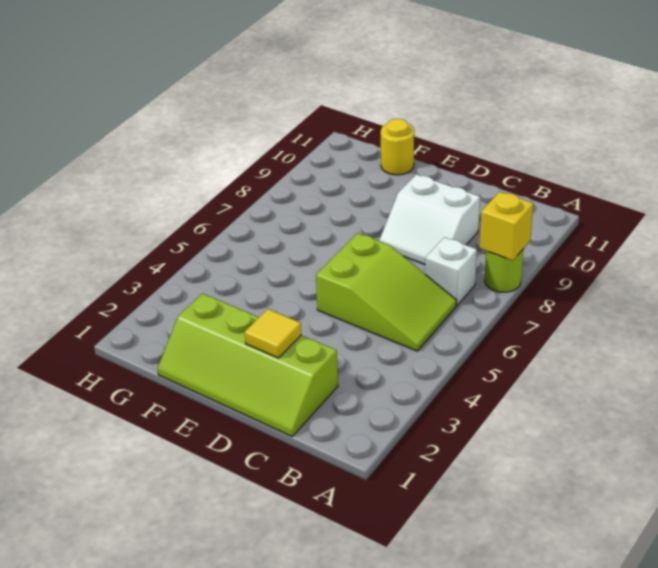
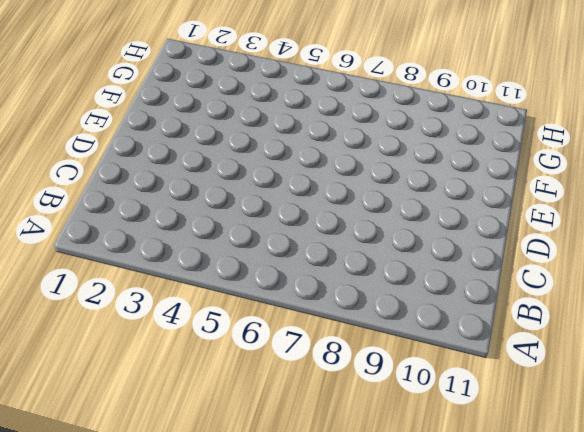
none -> lime round brick A8 level 1
none -> lime slope B5:D6 level 1 top D

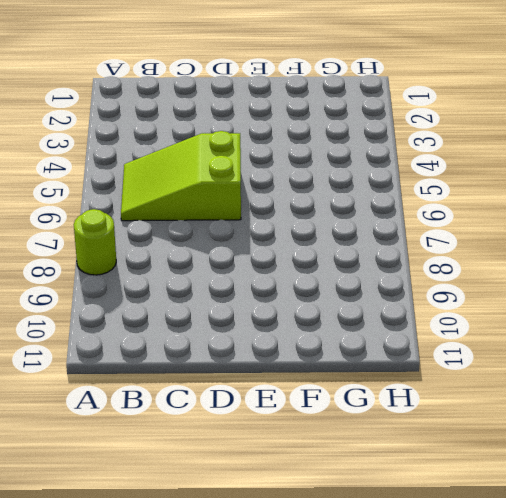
none -> white brick B7 level 1
none -> lime slope C1:F2 level 1 top 2

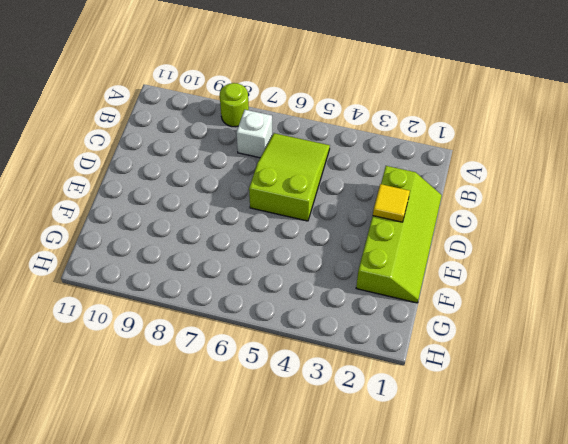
none -> white slope C8:D9 level 1 top 9
none -> yellow round brick F11 level 1

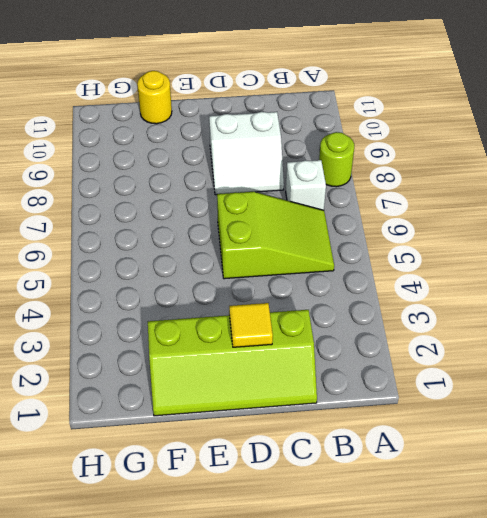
none -> yellow brick A8 level 2

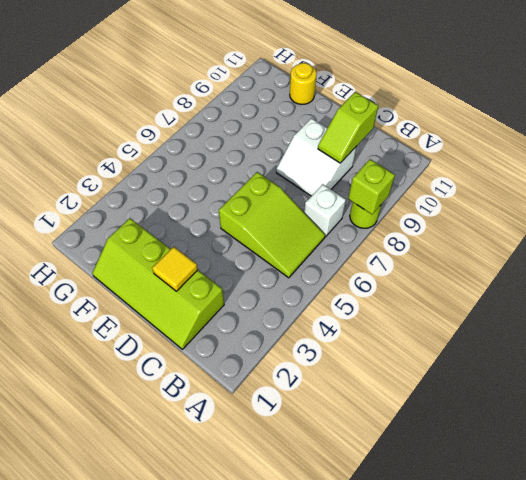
lime brick A8 level 2 -> yellow brick A8 level 2
lime slope C9:C10 level 2 top 10 -> none

